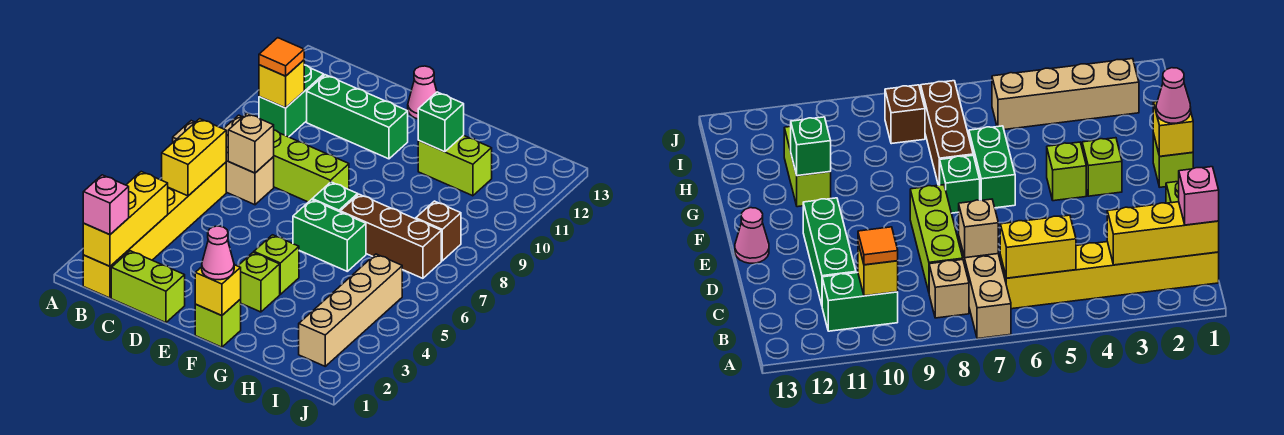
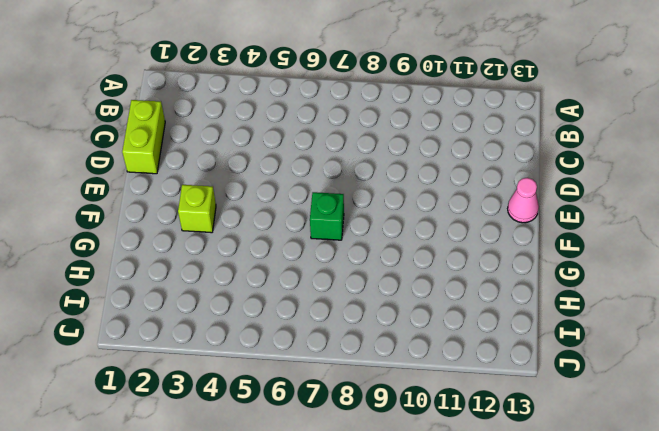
none -> tan brick A7:C7 level 1
none -> yellow brick B1:B6 level 1
none -> tan brick B8 level 1

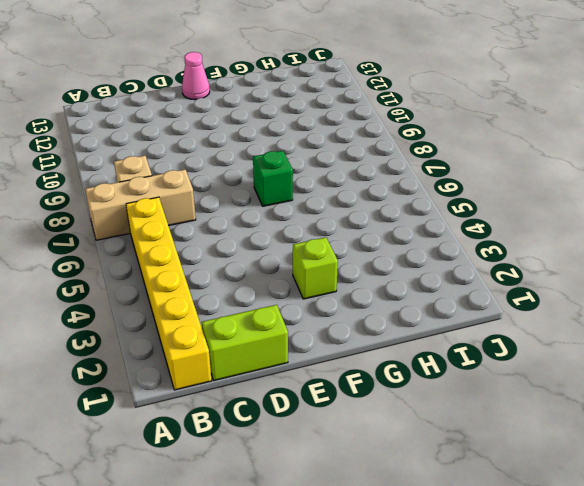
none -> green brick B10:B11 level 1
none -> lime brick C8:E8 level 1
none -> green brick C11:E11 level 1

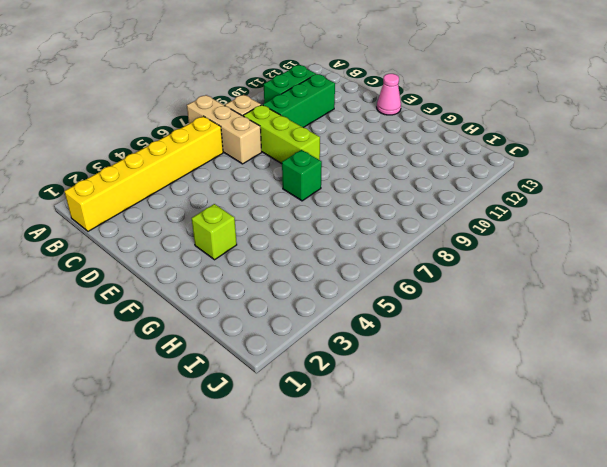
green brick C9:C11 level 1 -> green brick C11:E11 level 1
none -> lime brick C1:D1 level 1
none -> lime brick F1 level 1
none -> lime brick F4 level 1

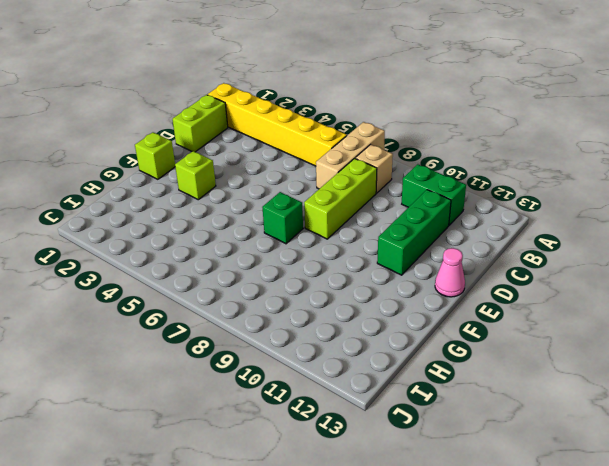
none -> lime brick F4 level 1
none -> green brick F6:G6 level 1
none -> brown brick G7:I7 level 1

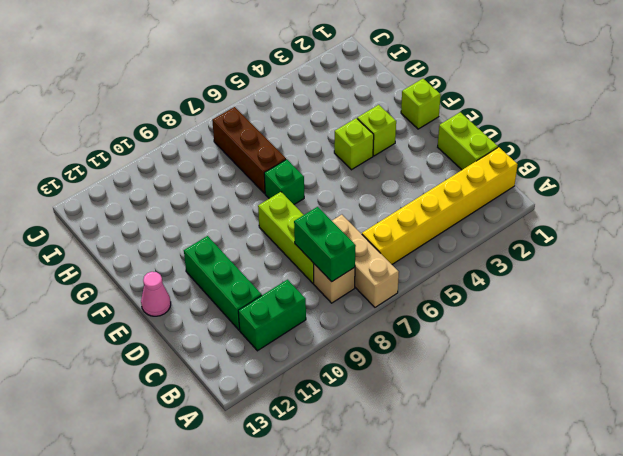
green brick B8:C8 level 2 -> green brick F6:G6 level 1
none -> lime brick G11:H11 level 1
none -> tan brick I2:I5 level 1
none -> brown brick I8 level 1

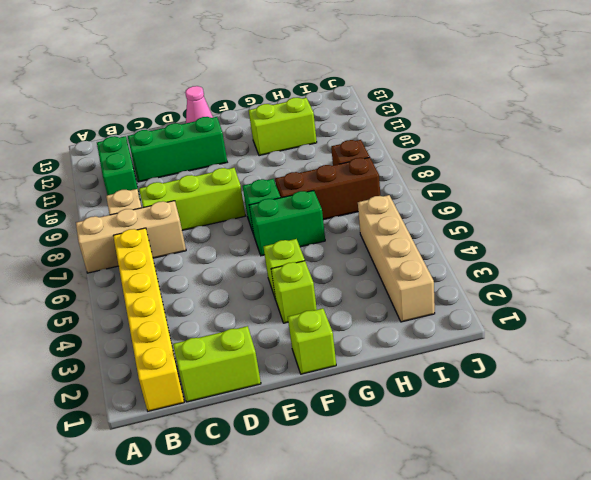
none -> yellow brick B1:B3 level 2
none -> yellow brick B5:B6 level 2
none -> yellow brick B10 level 2

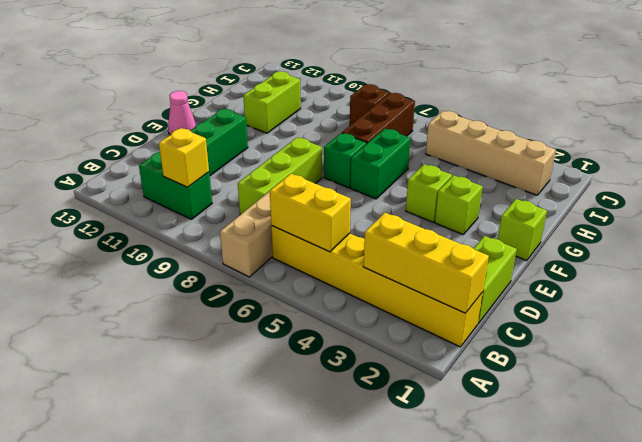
none -> tan brick B8 level 1
none -> tan brick C7 level 2
none -> yellow brick F1 level 2

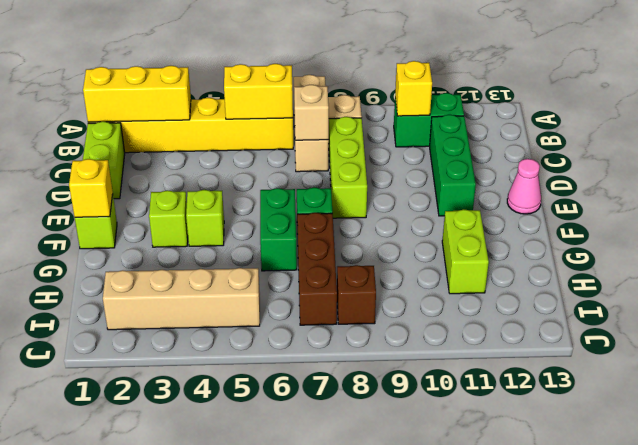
none -> green brick G11 level 2
none -> pink brick B1 level 3
none -> orange tile B10 level 3

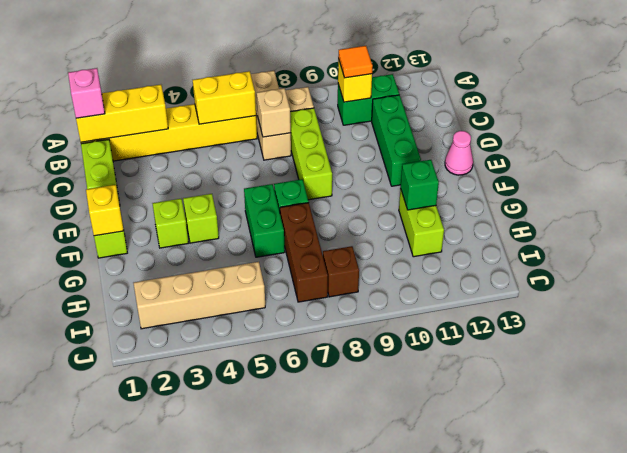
none -> pink cone F1 level 3

